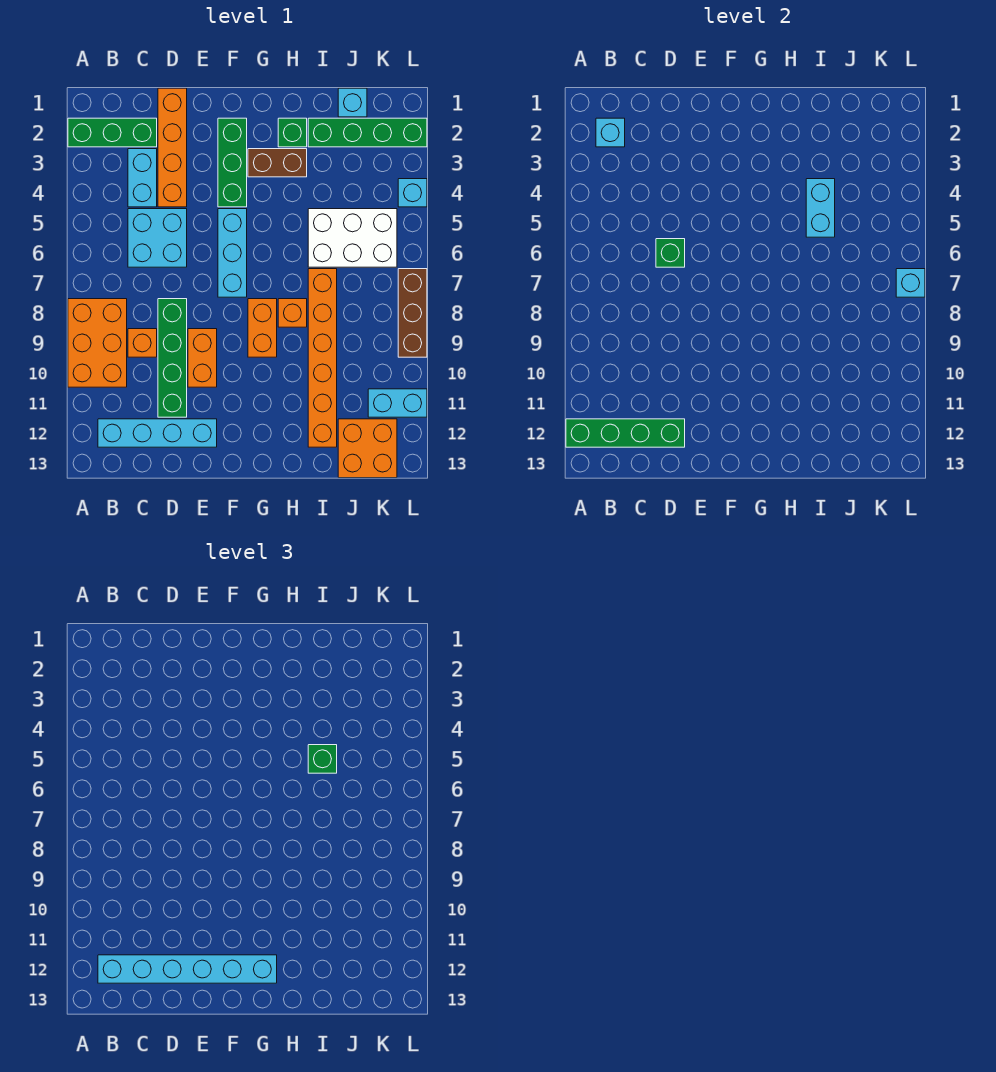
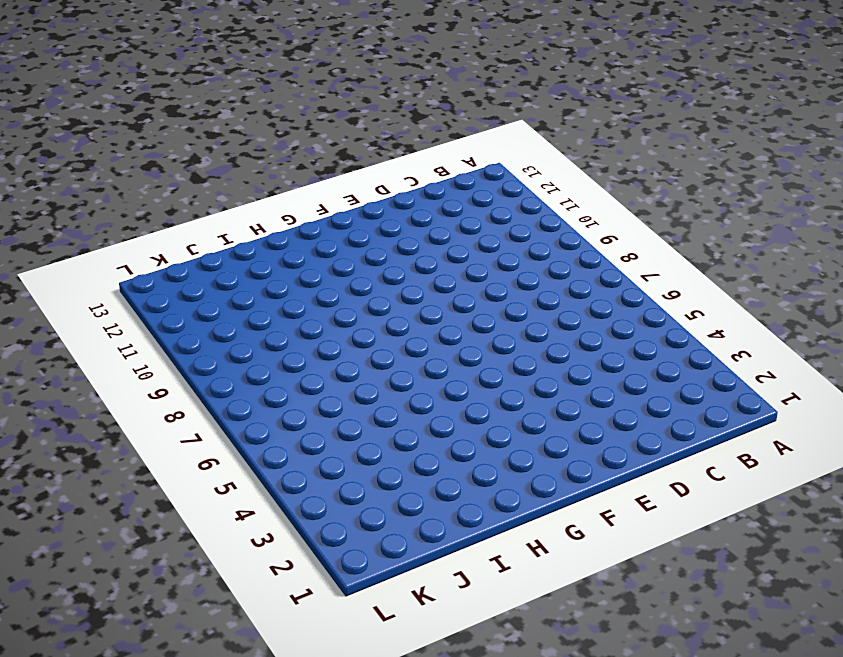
none -> green brick A2:C2 level 1
none -> orange brick A8:B10 level 1
none -> cyan brick B12:E12 level 1
none -> cyan brick C3:C4 level 1

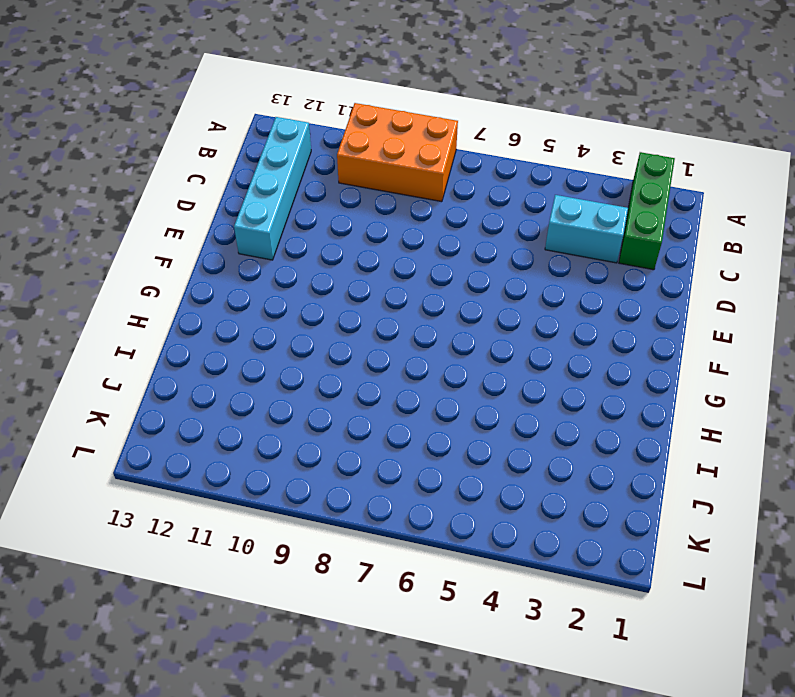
none -> cyan brick C5:D6 level 1
none -> orange brick C9 level 1
none -> orange brick D1:D4 level 1
none -> green brick D8:D11 level 1

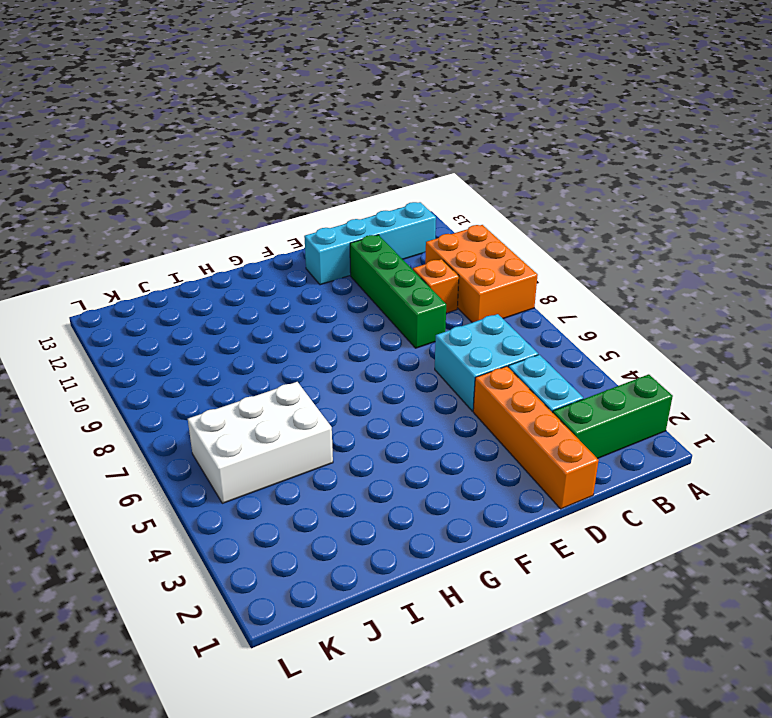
none -> orange brick E9:E10 level 1
none -> green brick F2:F4 level 1
none -> cyan brick F5:F7 level 1
none -> brown brick G3:H3 level 1

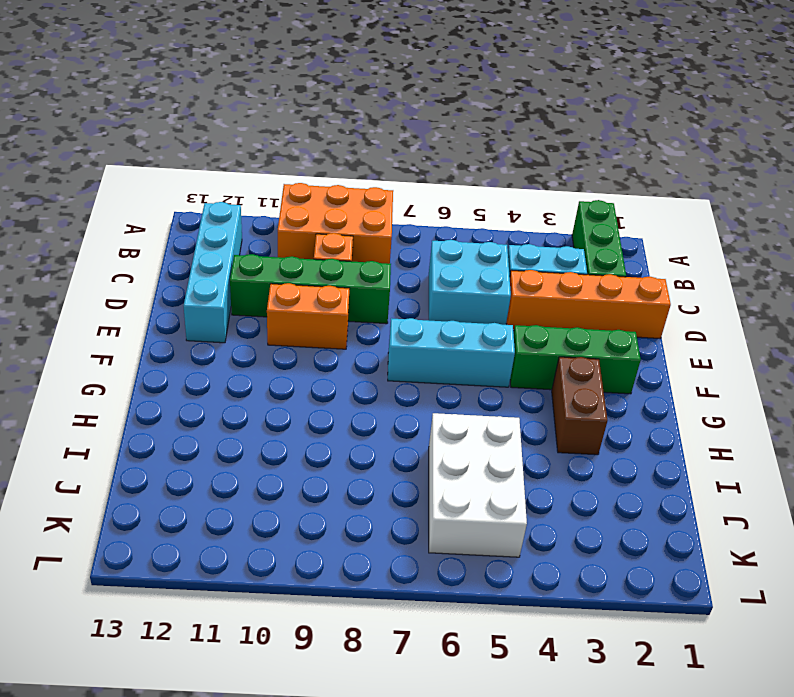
none -> orange brick G8:G9 level 1
none -> green brick H2 level 1
none -> orange brick H8 level 1
none -> green brick I2:L2 level 1

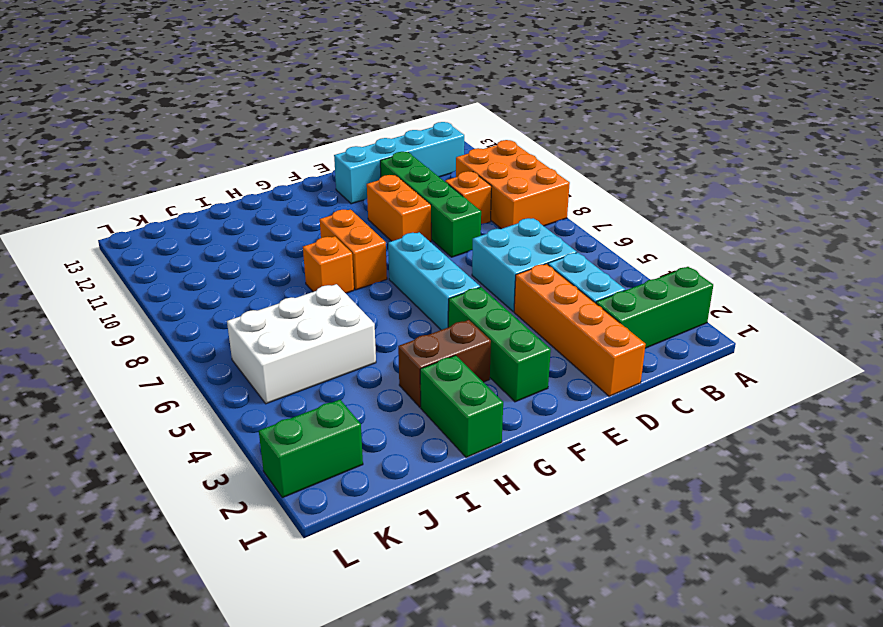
green brick H1:H2 level 1 -> green brick H2 level 1
green brick K2:L2 level 1 -> green brick I2:L2 level 1
none -> orange brick I7:I12 level 1
none -> cyan brick J1 level 1
none -> orange brick J12:K13 level 1
none -> cyan brick K11:L11 level 1

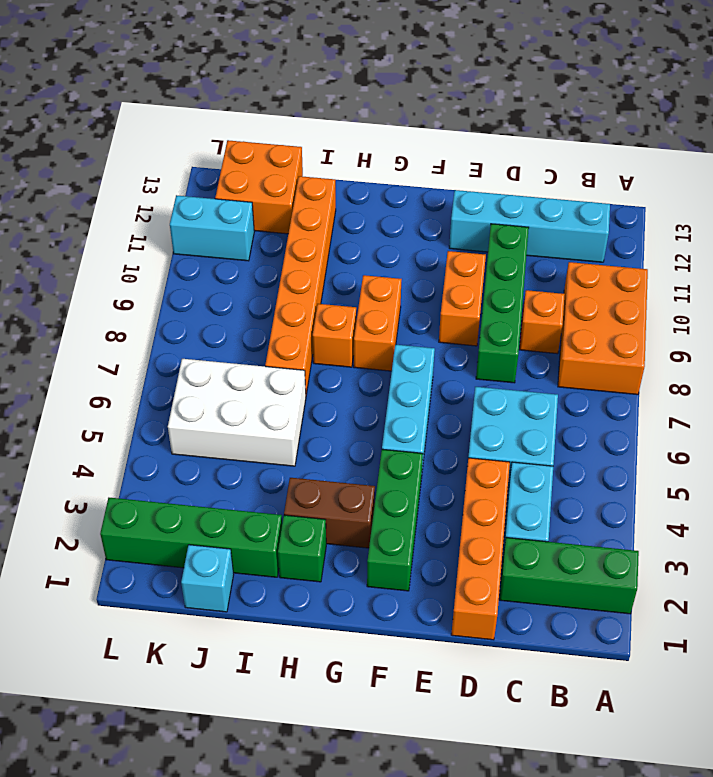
none -> cyan brick L4 level 1
none -> brown brick L7:L9 level 1
none -> green brick A12:D12 level 2
none -> cyan brick B2 level 2

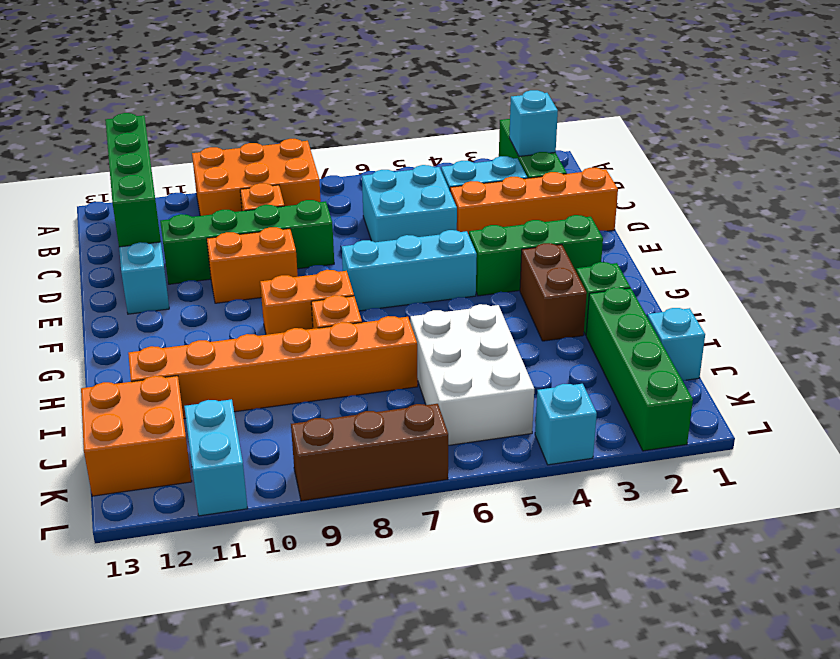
none -> green brick D6 level 2
none -> cyan brick I4:I5 level 2
none -> cyan brick L7 level 2
none -> cyan brick B12:G12 level 3

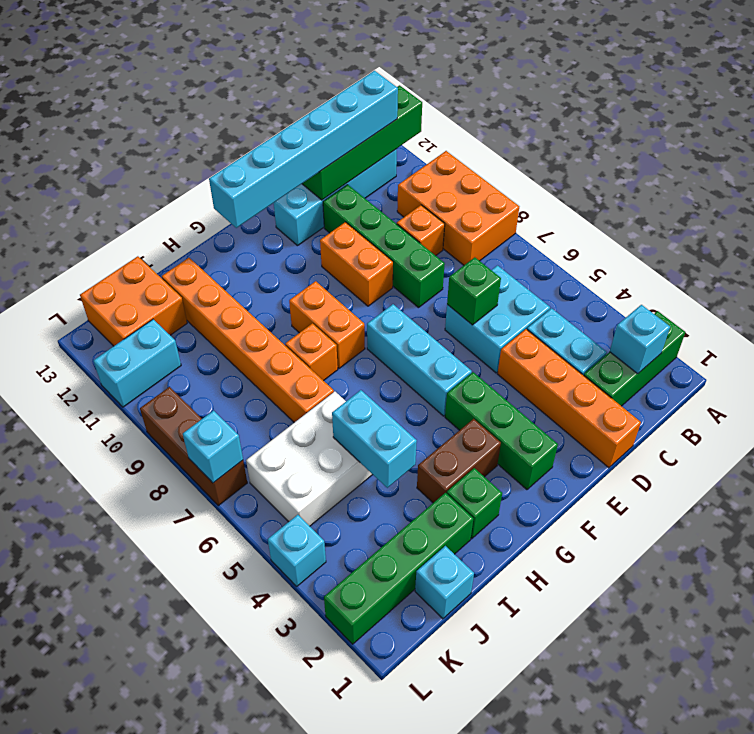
none -> green brick I5 level 3

